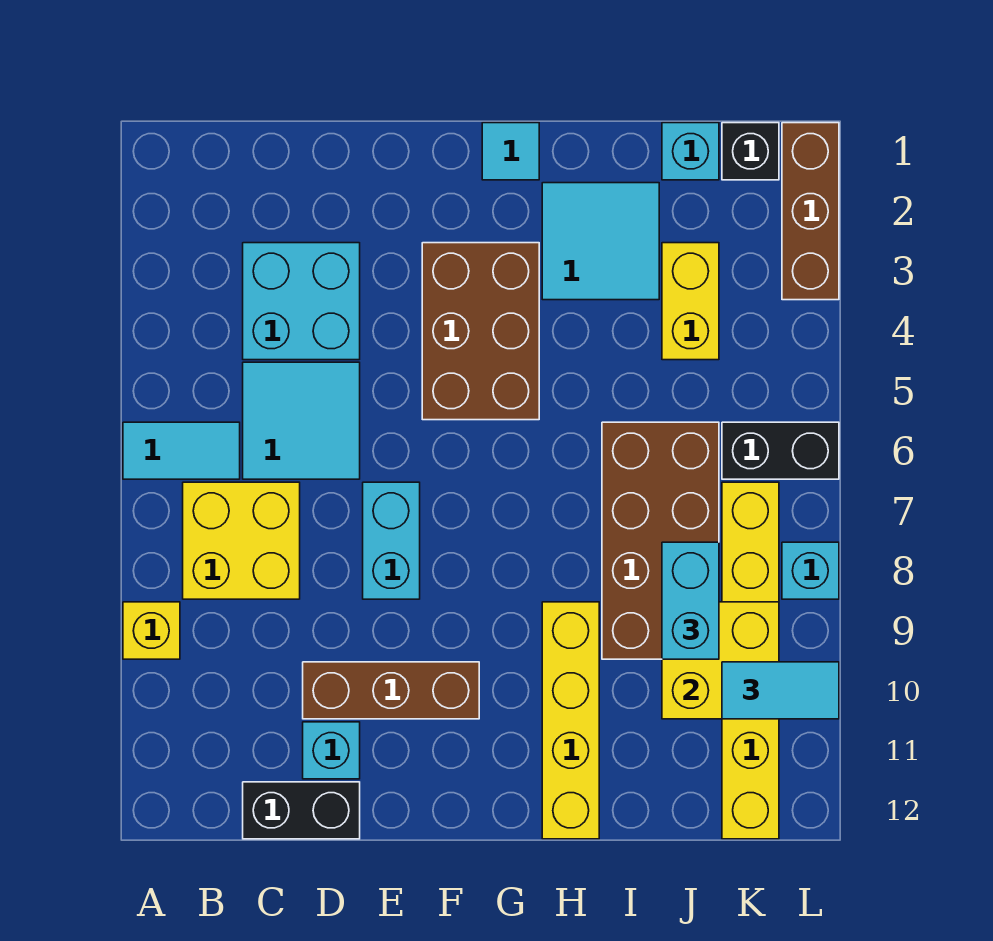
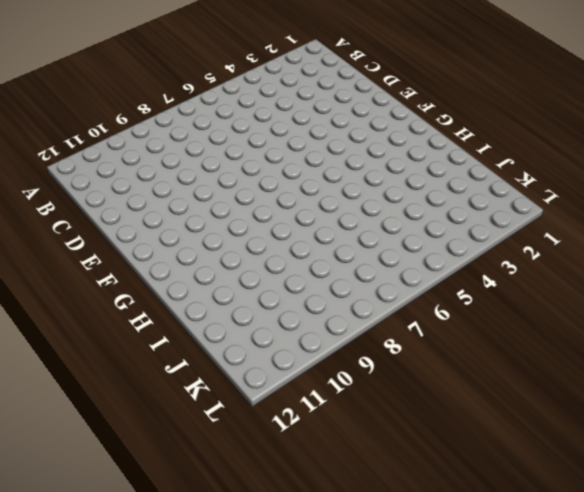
none -> cyan tile A6:B6 level 1
none -> yellow brick A9 level 1
none -> yellow brick B7:C8 level 1

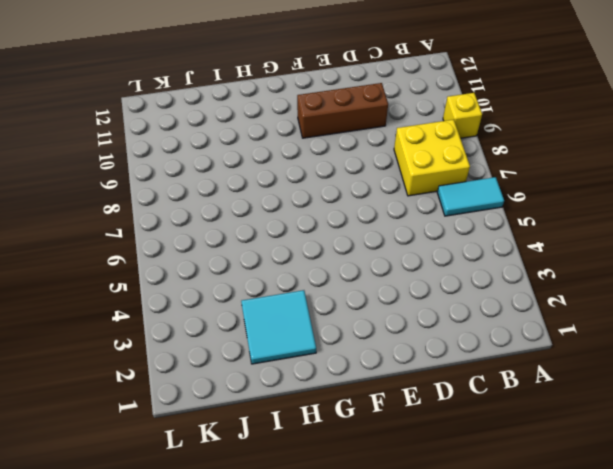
none -> cyan brick C3:D4 level 1
none -> cyan tile C5:D6 level 1
none -> black brick C12:D12 level 1

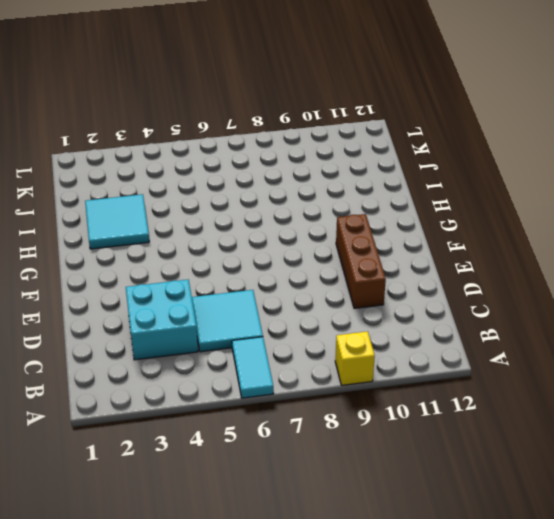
none -> yellow brick B7:C8 level 1
none -> black brick C12:D12 level 1
none -> cyan brick D11 level 1

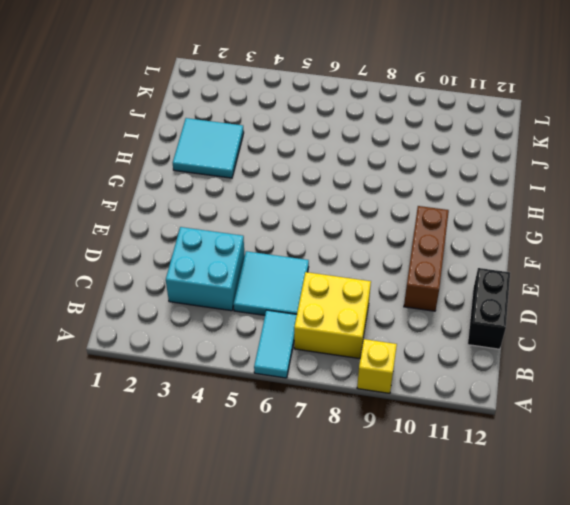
none -> cyan brick D11 level 1
none -> cyan brick E7:E8 level 1
none -> brown brick F3:G5 level 1

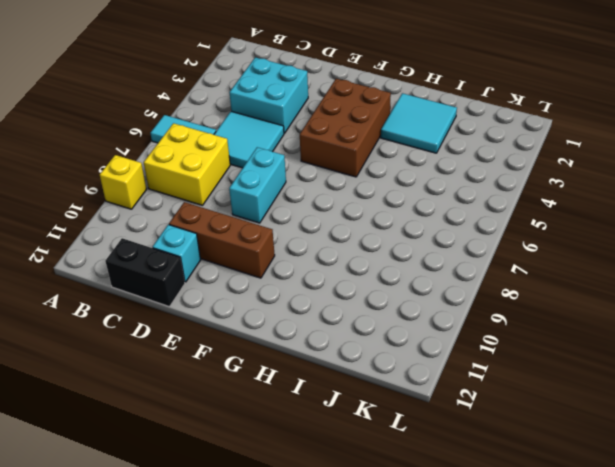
none -> cyan tile G1 level 1
none -> yellow brick H9:H12 level 1
none -> brown brick I6:J9 level 1

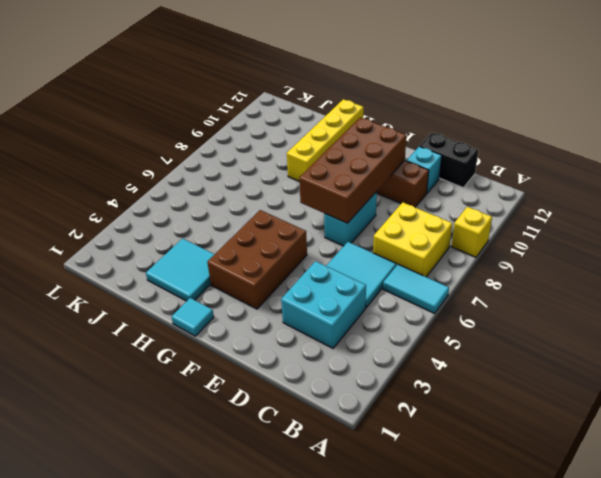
brown brick E7:F10 level 2 -> brown brick I6:J9 level 1
none -> cyan brick J1 level 1
none -> yellow brick J3:J4 level 1
none -> black brick K1 level 1

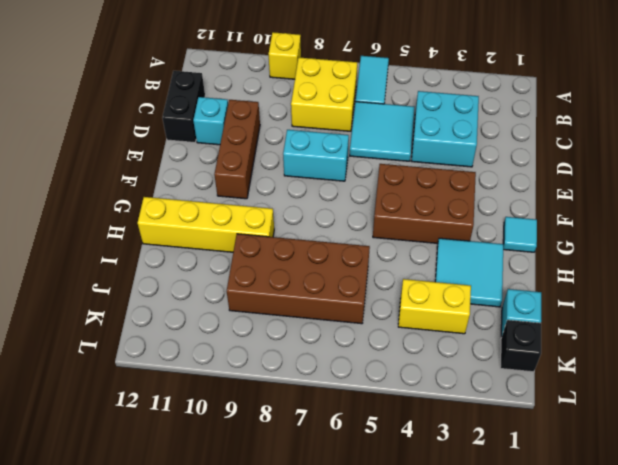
none -> black brick K6:L6 level 1
none -> yellow brick K7:K12 level 1
none -> brown brick L1:L3 level 1

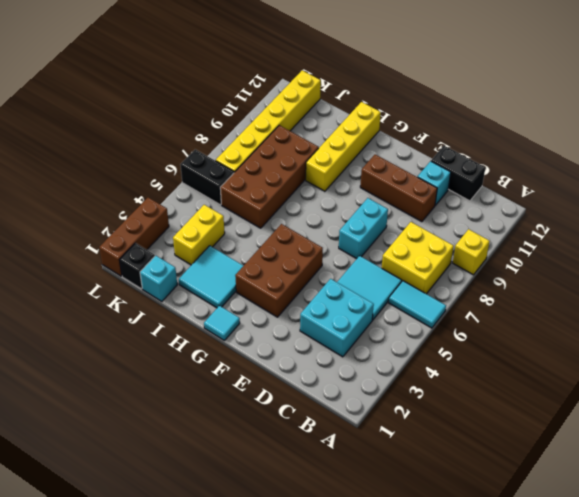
none -> cyan brick L8 level 1
none -> yellow brick J9:K10 level 2
none -> cyan brick J8:J9 level 3

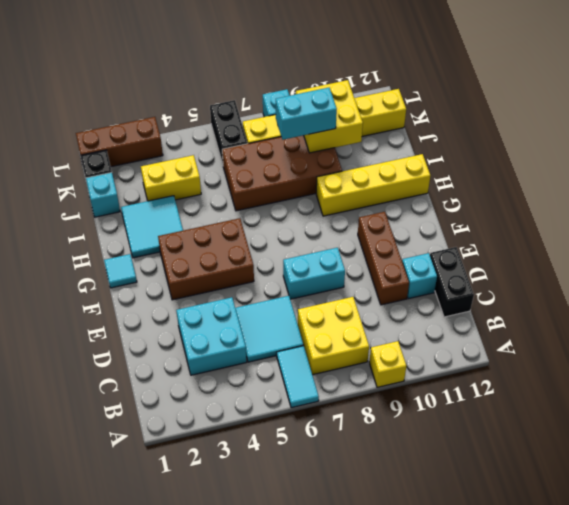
none -> cyan tile K10:L10 level 3

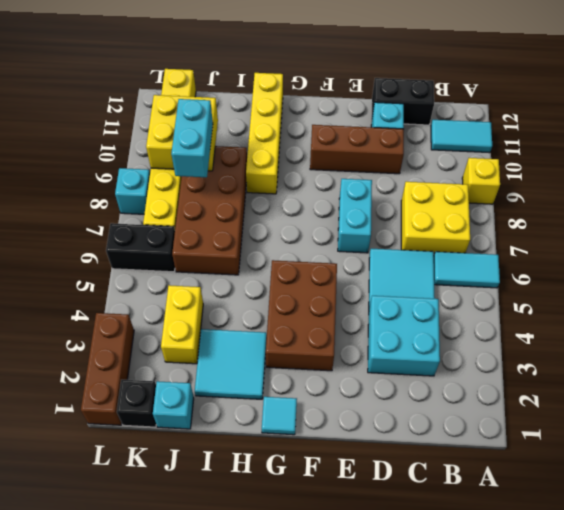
cyan tile A11:B11 level 1 -> cyan tile K10:L10 level 3

